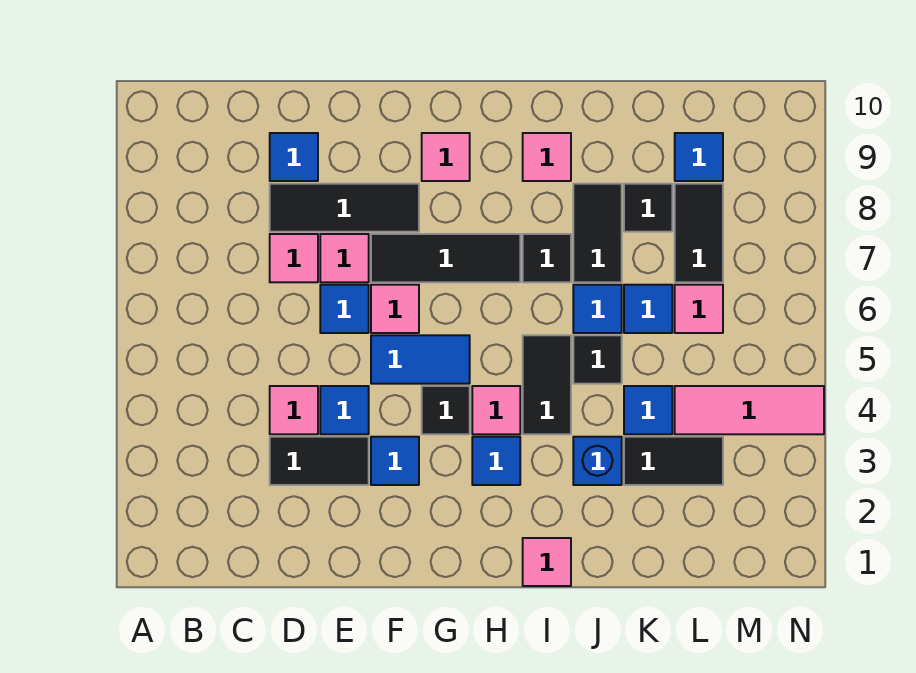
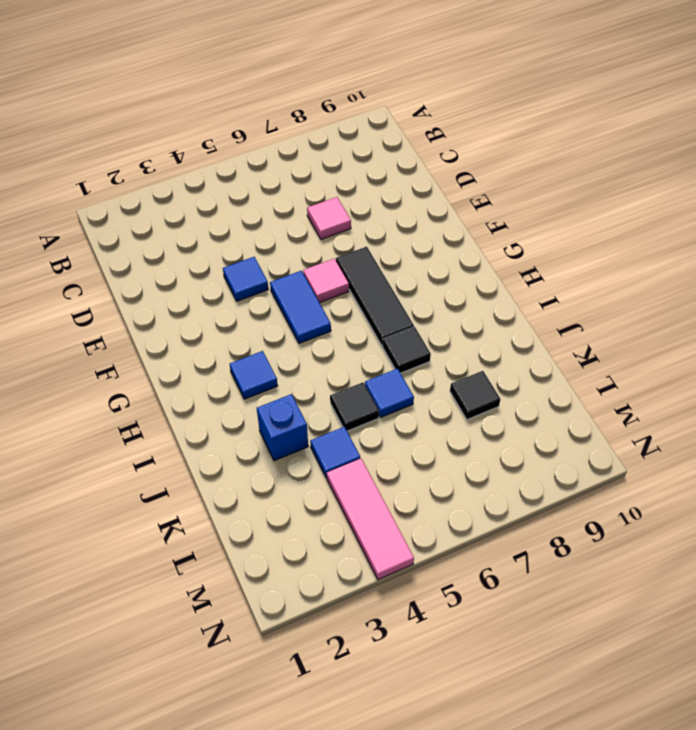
none -> black tile D3:E3 level 1
none -> pink tile D4 level 1
none -> black tile D8:F8 level 1
none -> blue tile D9 level 1

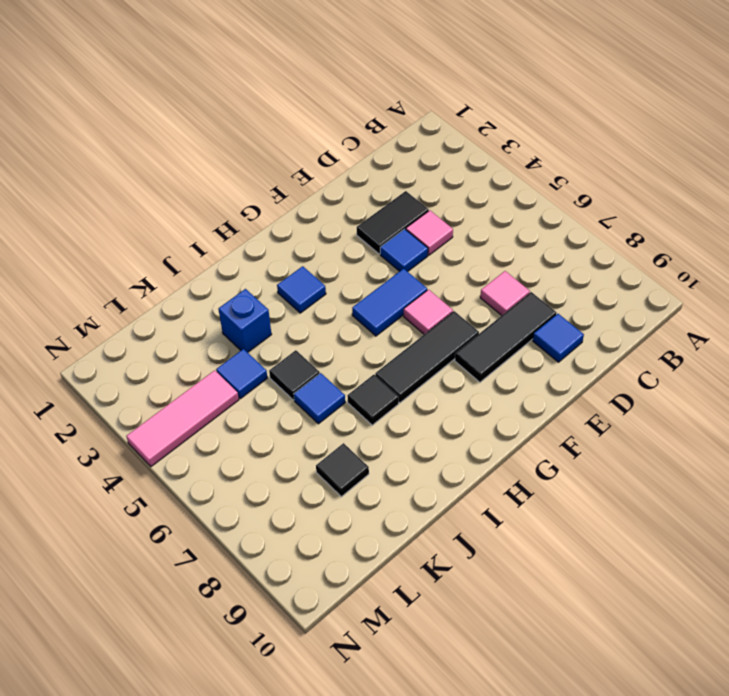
none -> blue tile E6 level 1
none -> pink tile E7 level 1
none -> blue tile F3 level 1
none -> black tile G4 level 1

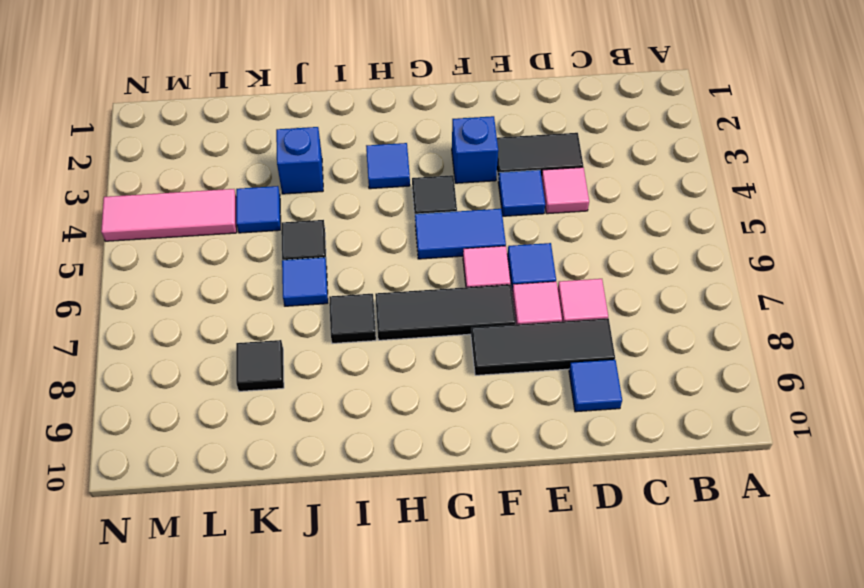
blue brick F3 level 1 -> blue tile F3 level 1
none -> pink tile G9 level 1
none -> pink tile H4 level 1
none -> pink tile I1 level 1
none -> black tile I4:I5 level 1

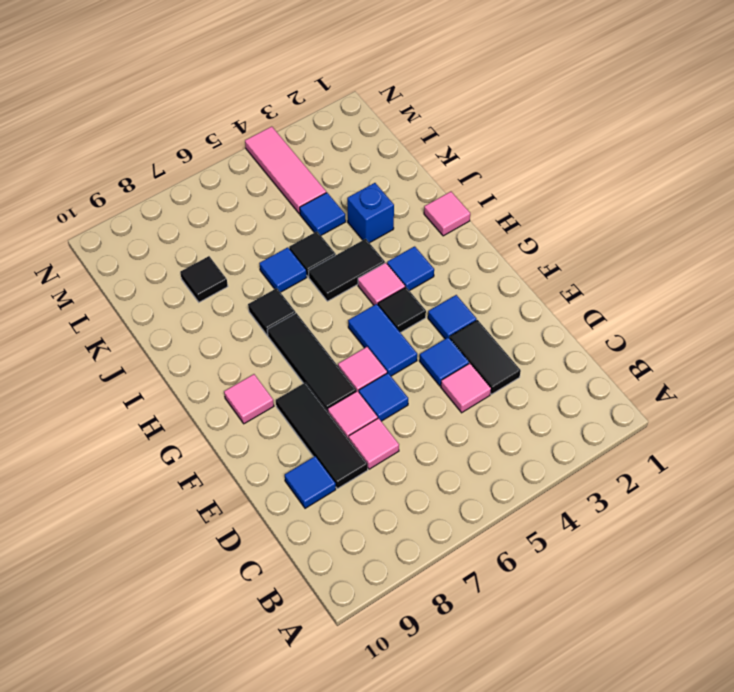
none -> pink tile I9 level 1
none -> black tile J7:J8 level 1
none -> black tile K3:L3 level 1
none -> blue tile K6 level 1

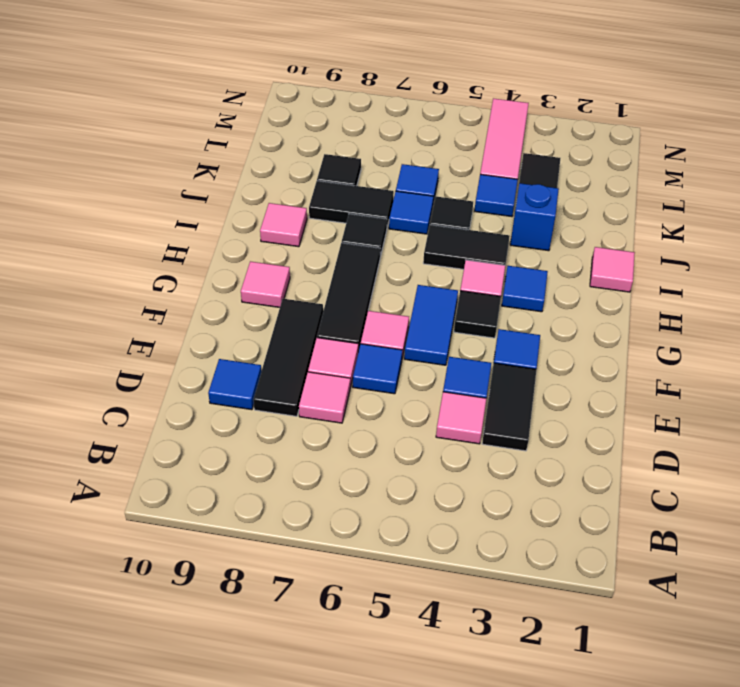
none -> pink tile L6 level 1
none -> black tile L7:L8 level 1
none -> blue tile L9 level 1

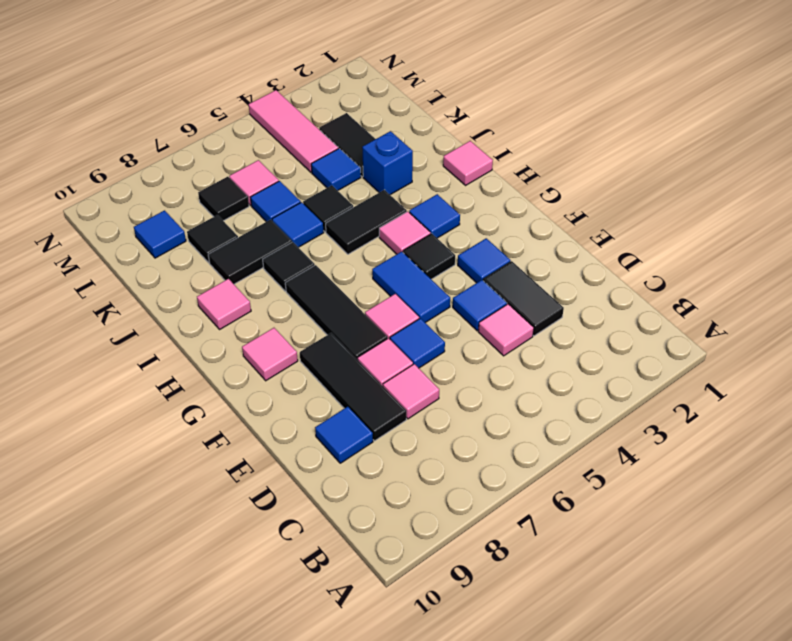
black tile L7 level 1 -> black tile L7:L8 level 1

